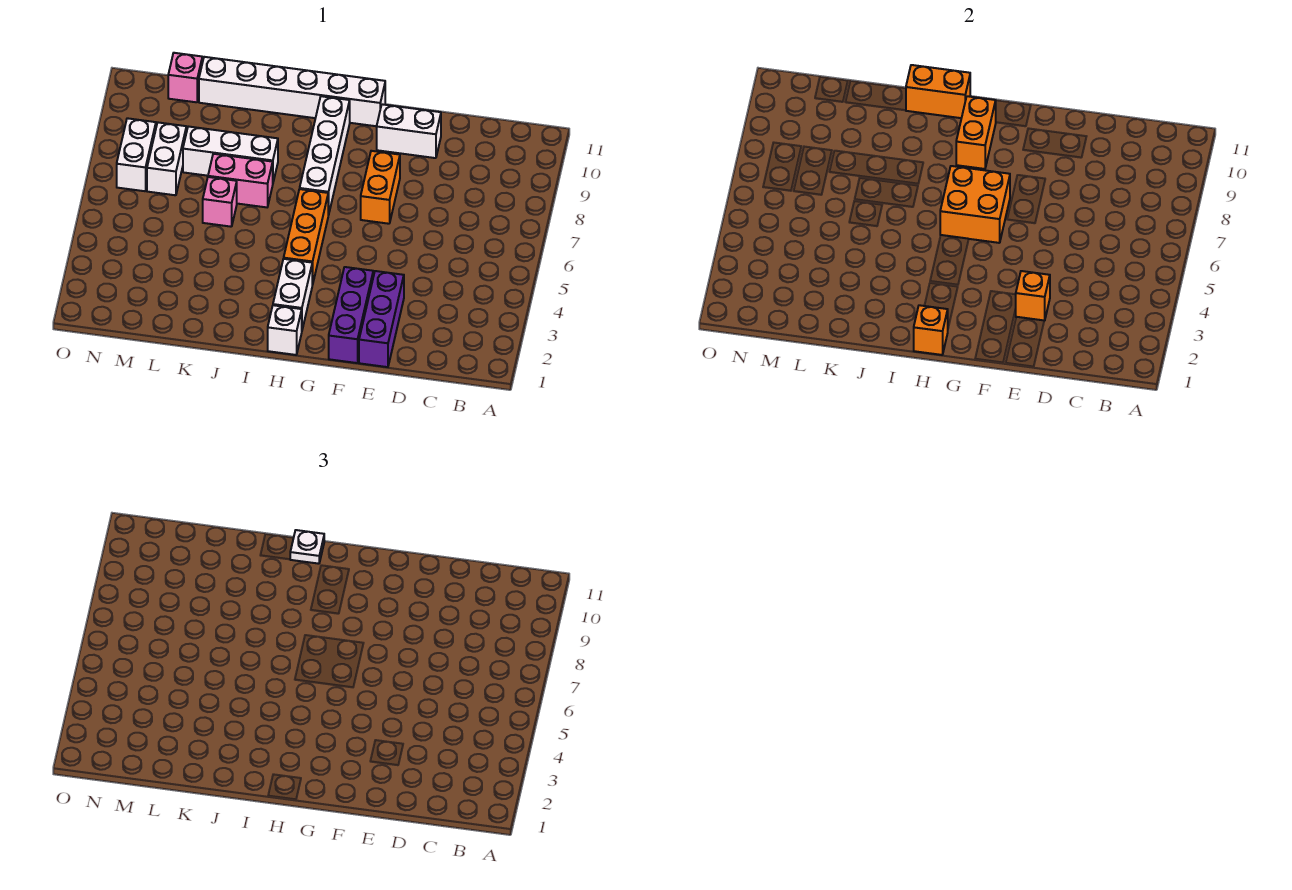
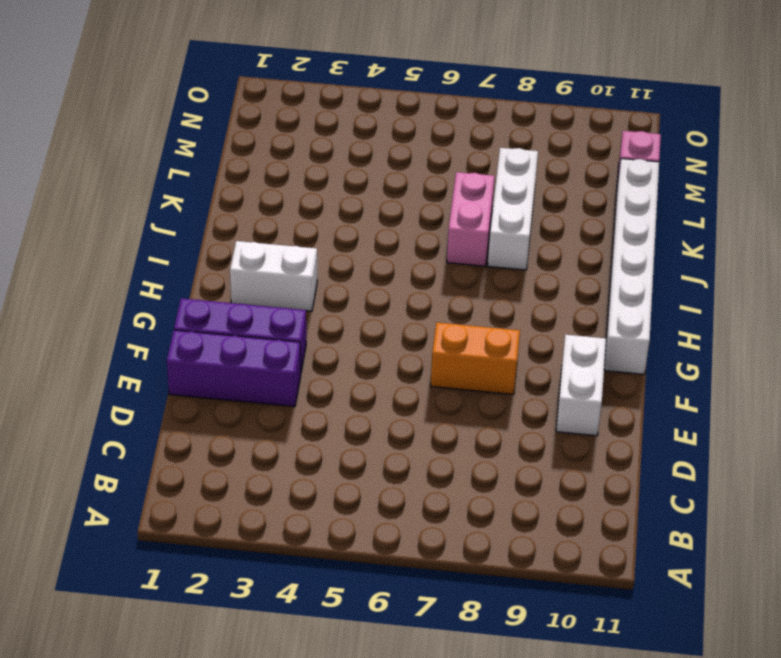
none -> white brick H1 level 1
none -> orange brick H4:H6 level 1
none -> white brick H7:H10 level 1

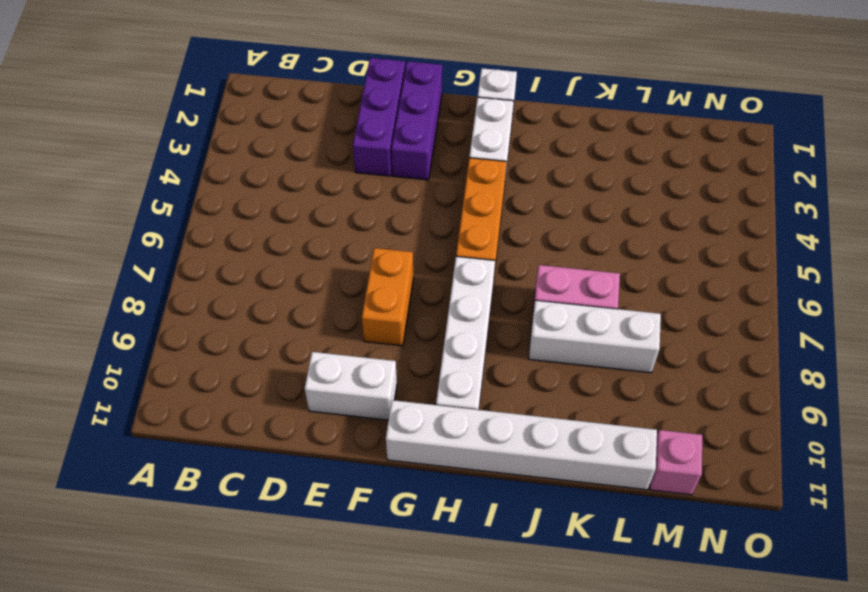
none -> pink brick K6 level 1
none -> white brick M7:M8 level 1
none -> white brick N7:N8 level 1

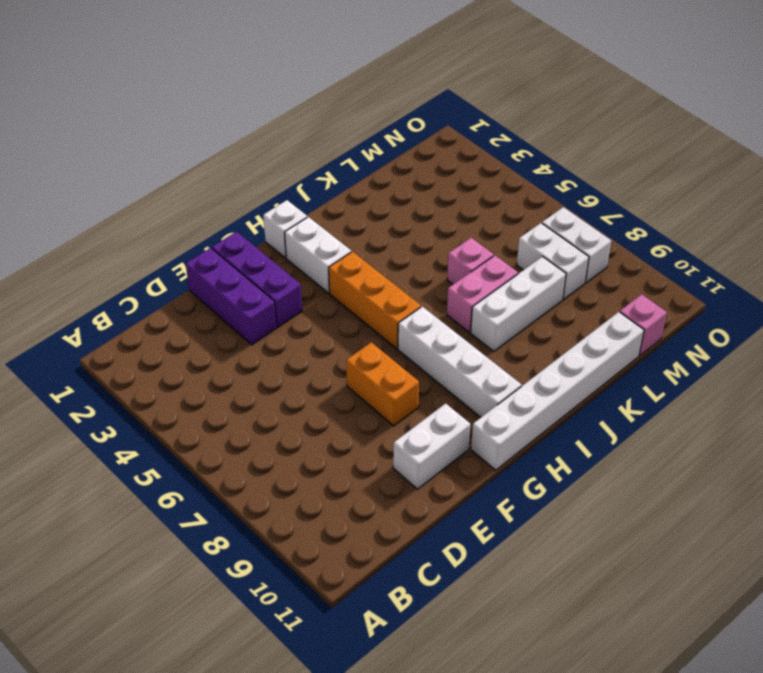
none -> orange brick E3 level 2
none -> orange brick G6:H7 level 2
none -> orange brick H1 level 2

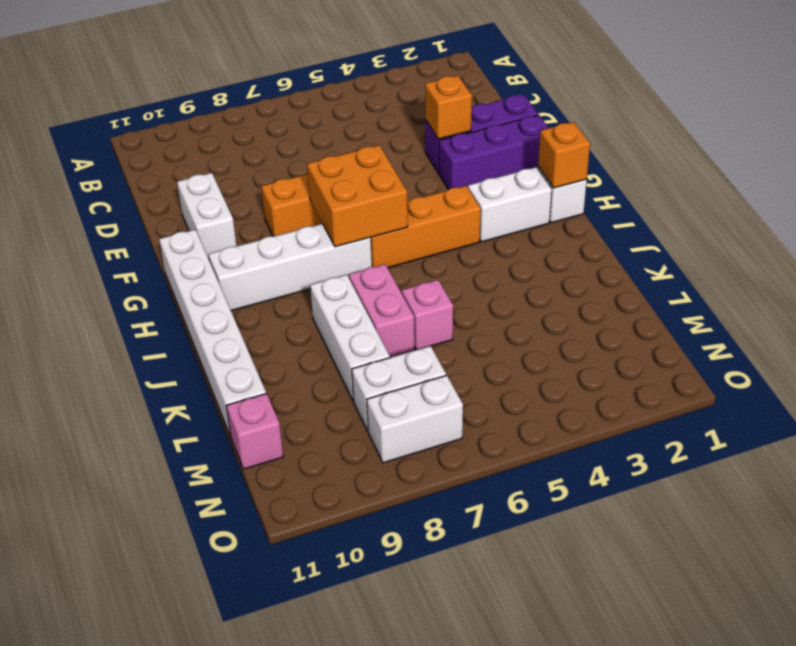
none -> orange brick H9:H10 level 2
none -> orange brick I11:J11 level 2
none -> white plate I11 level 3

